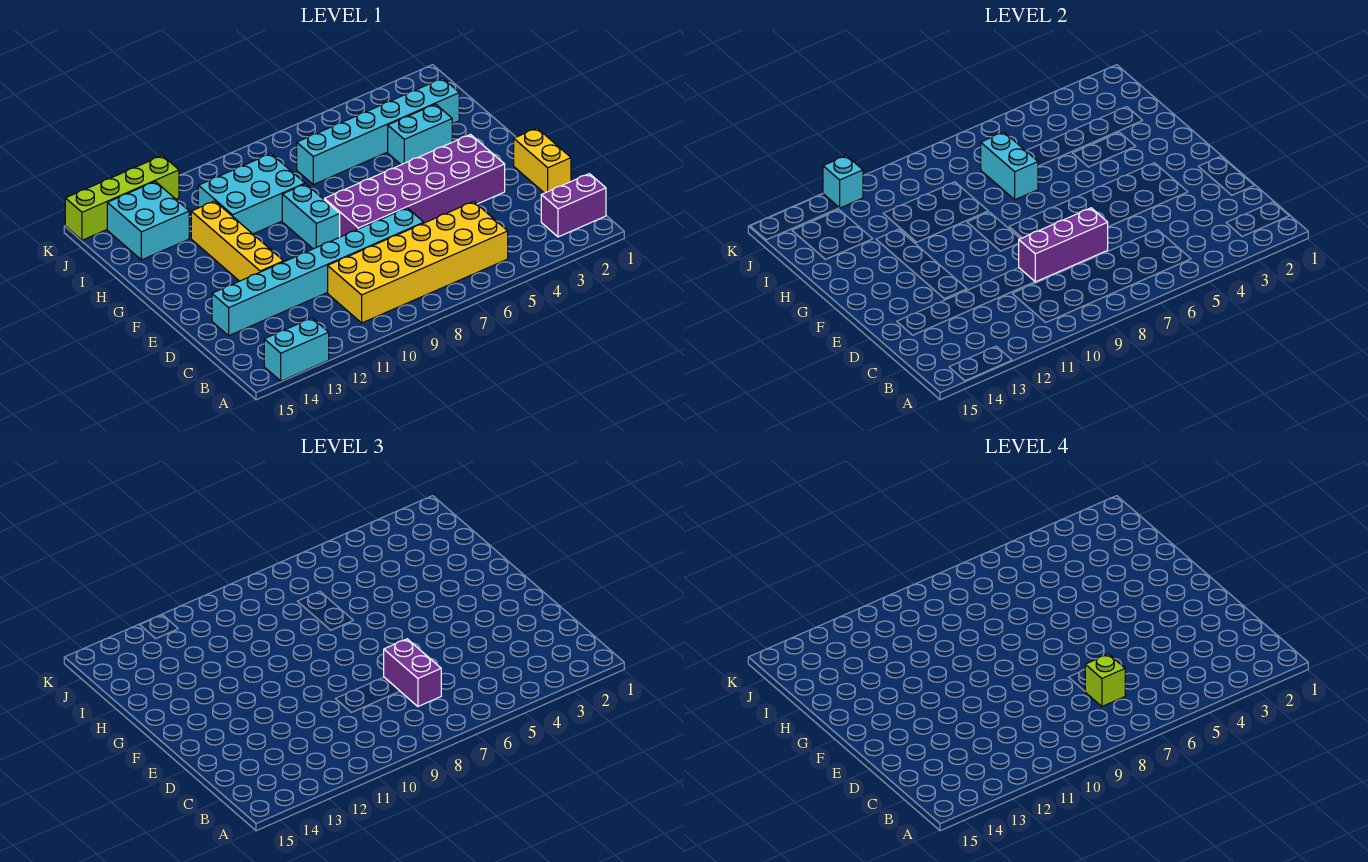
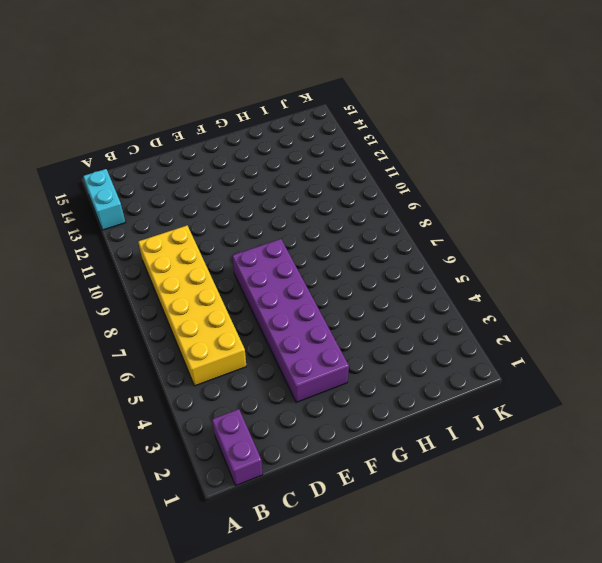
none -> yellow brick D1:E1 level 1
none -> cyan brick D7:D14 level 1
none -> yellow brick E12:H12 level 1

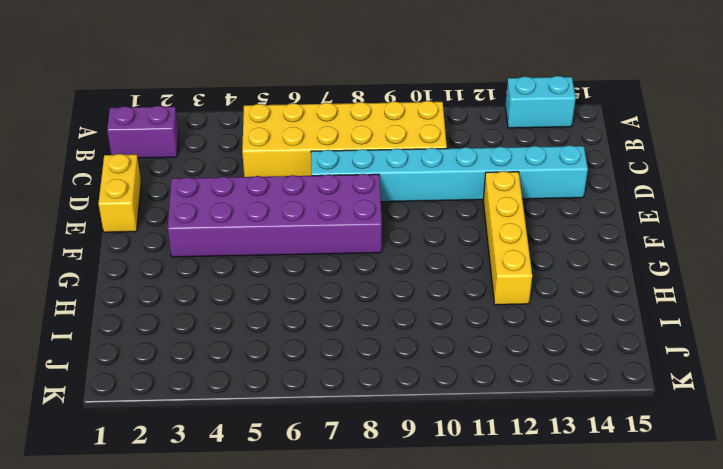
none -> cyan brick F9:G9 level 1
none -> cyan brick H3:H4 level 1
none -> cyan brick H9:I11 level 1

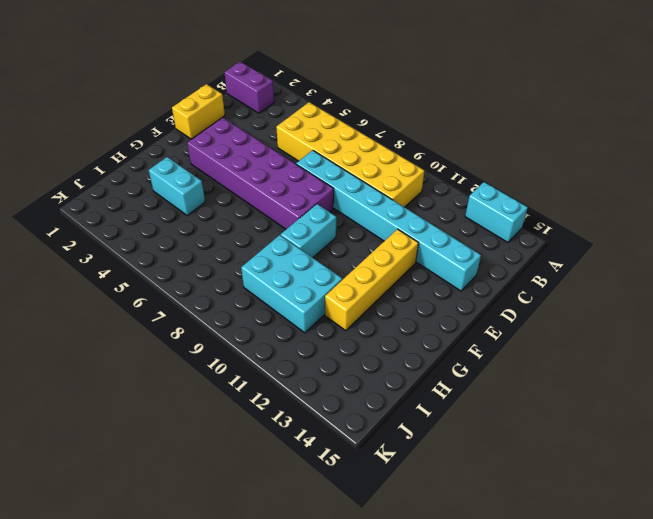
none -> cyan brick I2:I7 level 1
none -> cyan brick I13:J14 level 1
none -> lime brick K12:K15 level 1

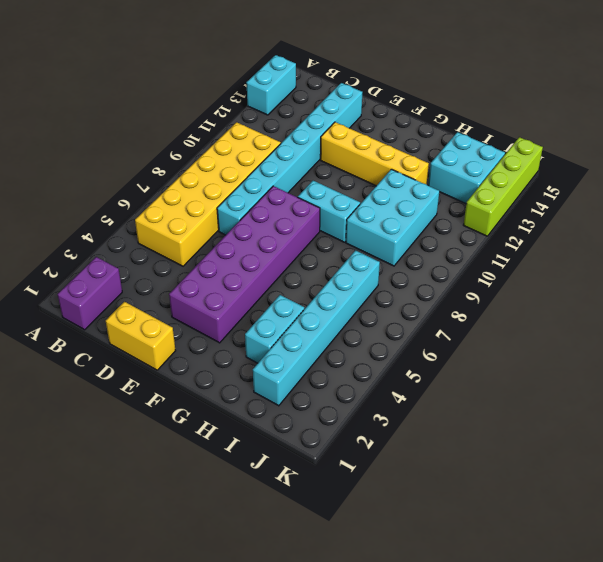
none -> purple brick D7:D9 level 2
none -> cyan brick H7:I7 level 2
none -> cyan brick K12 level 2

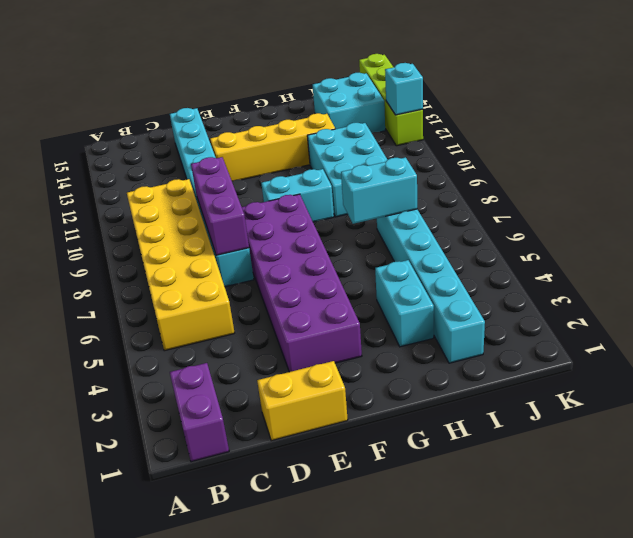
none -> cyan brick A13:A14 level 1
none -> purple brick C7:D7 level 3
none -> lime brick C7 level 4

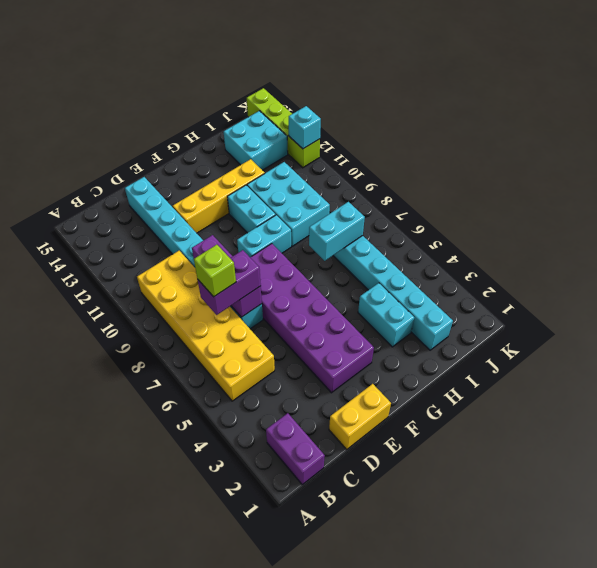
cyan brick G10:G11 level 1 -> cyan brick A13:A14 level 1

